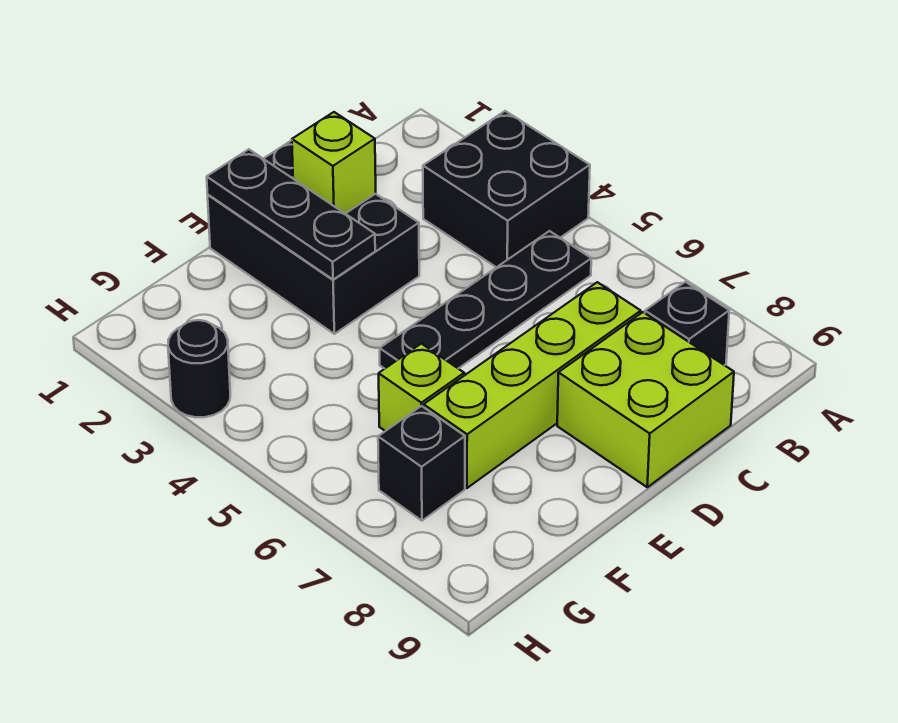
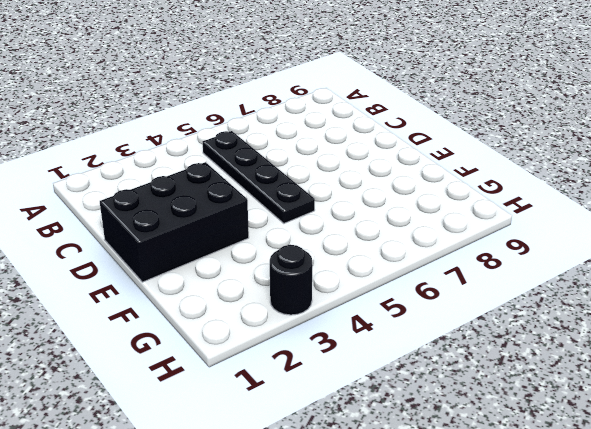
none -> black brick A3:B4 level 1
none -> black brick B8 level 1

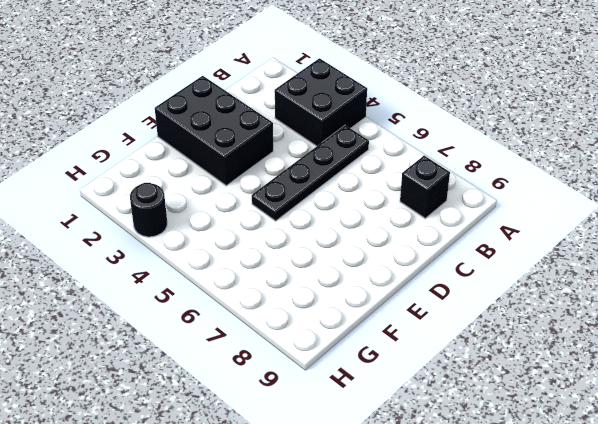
none -> lime brick C7:F7 level 1
none -> lime brick C8:D9 level 1

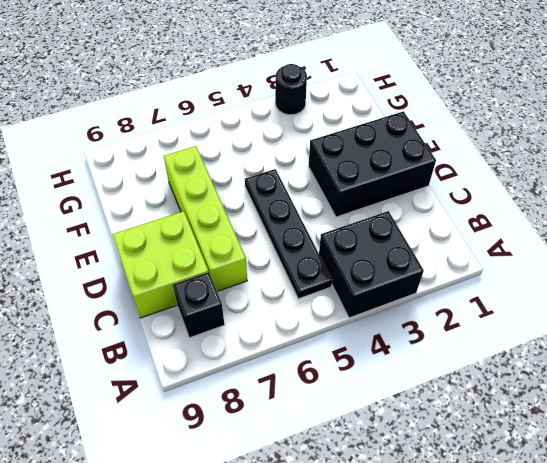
none -> lime brick F6 level 1
none -> black brick G7 level 1

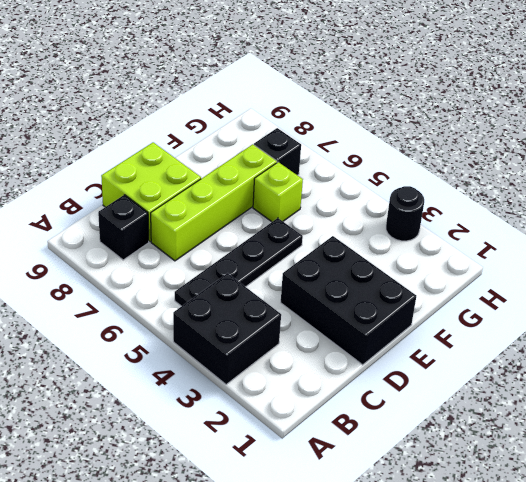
none -> lime brick D2 level 2
none -> black plate E1:E3 level 2

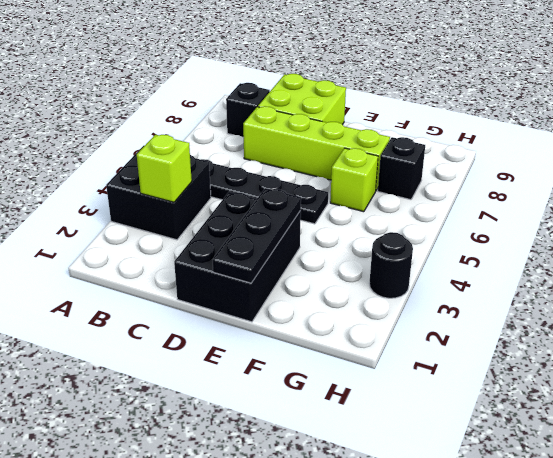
lime brick B3 level 2 -> lime brick D2 level 2

